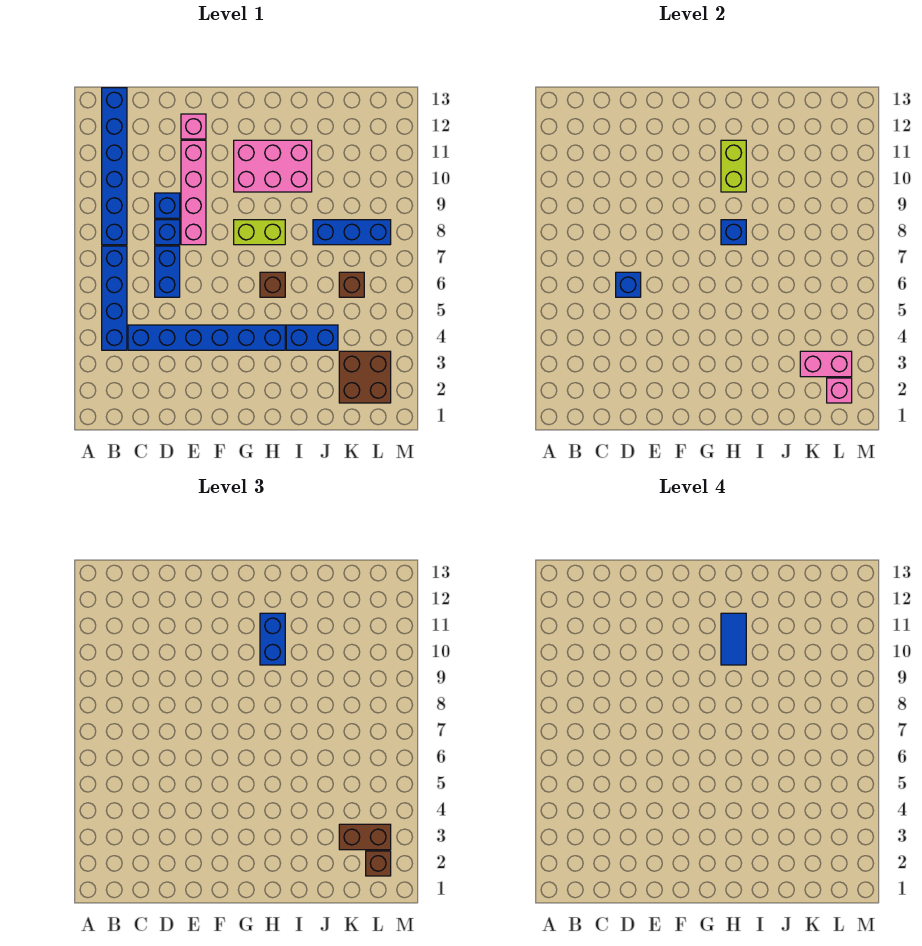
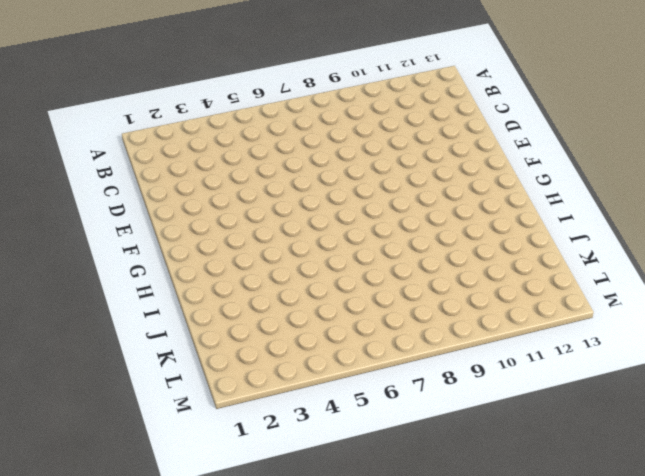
none -> blue brick B4:B7 level 1
none -> blue brick B8:B13 level 1
none -> blue brick C4:H4 level 1

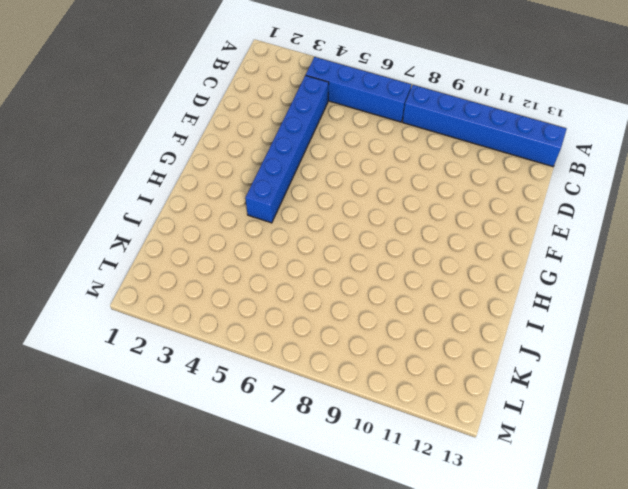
none -> blue brick D6:D7 level 1
none -> blue brick D8 level 1
none -> blue brick D9 level 1

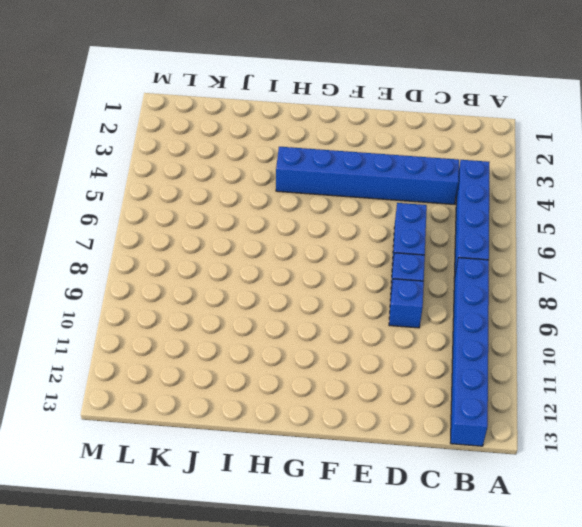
none -> pink brick E8:E11 level 1
none -> pink brick E12 level 1
none -> lime brick G8:H8 level 1

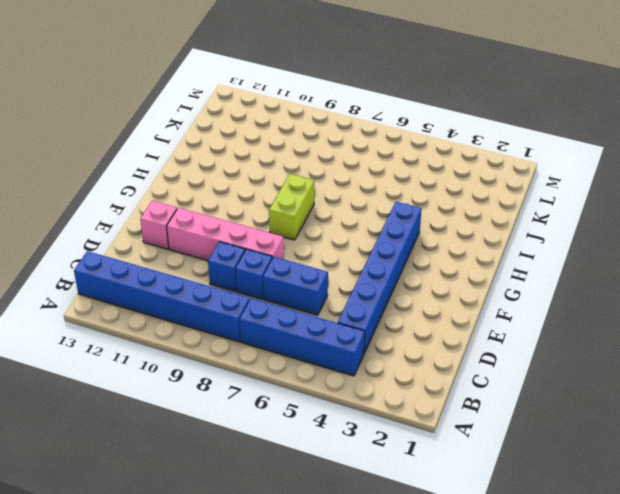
none -> pink brick G10:I11 level 1
none -> brown brick H6 level 1
none -> blue brick I4:J4 level 1

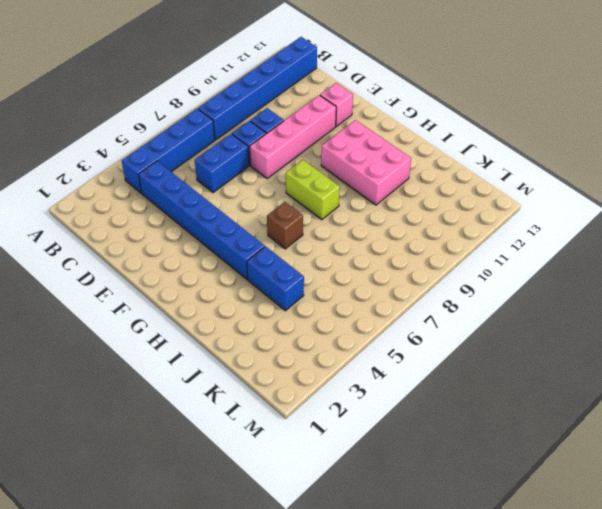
none -> blue brick J8:L8 level 1
none -> brown brick K2:L3 level 1
none -> brown brick K6 level 1

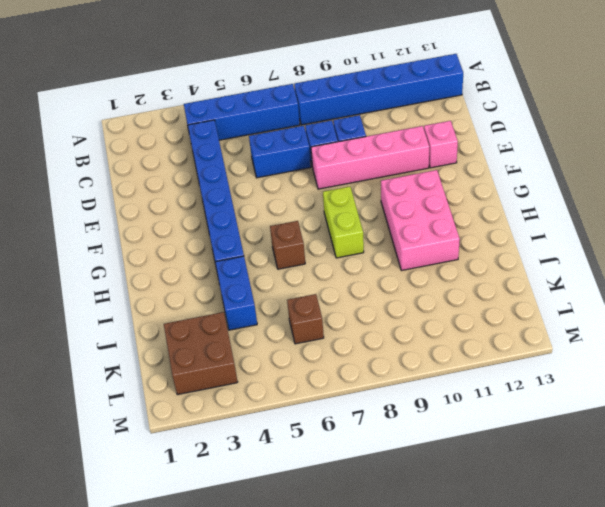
none -> blue brick J8:L8 level 1
none -> blue brick D6 level 2
none -> blue brick H8 level 2

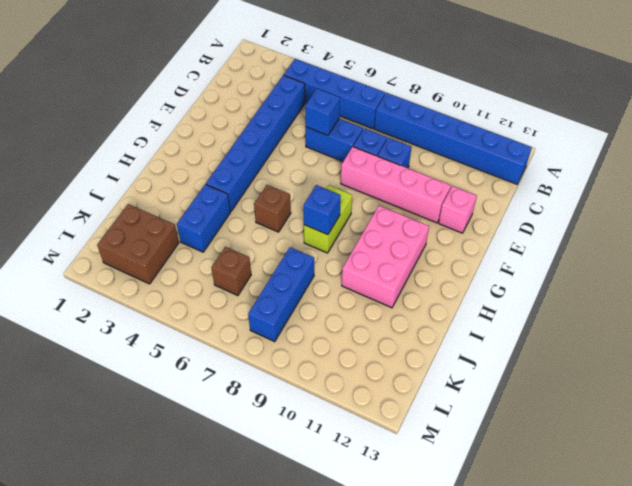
none -> lime brick H10:H11 level 2
none -> pink brick K3:L3 level 2
none -> pink brick L2 level 2

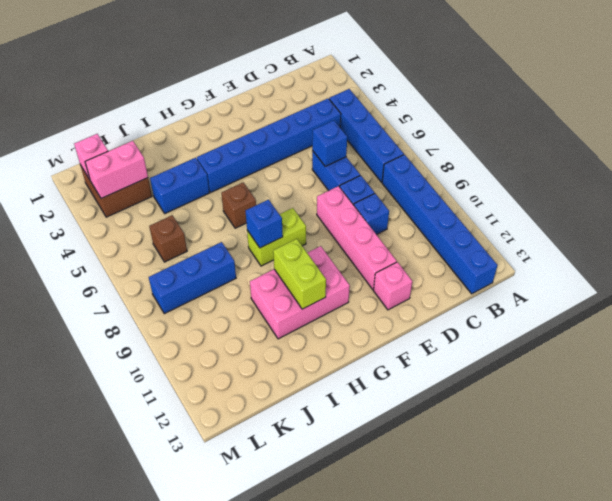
none -> blue brick H10:H11 level 3
none -> brown brick K3:L3 level 3
none -> brown brick L2 level 3

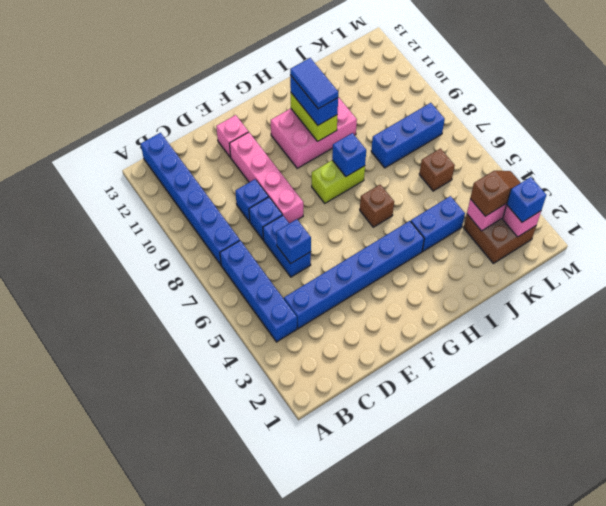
brown slope K3:L3 level 3 top K -> brown brick K3:L3 level 3
blue brick L2 level 3 -> brown brick L2 level 3

